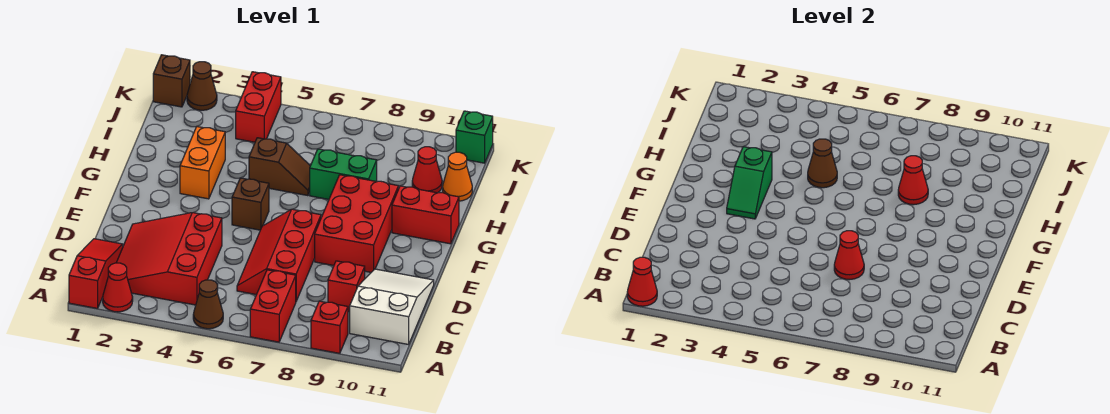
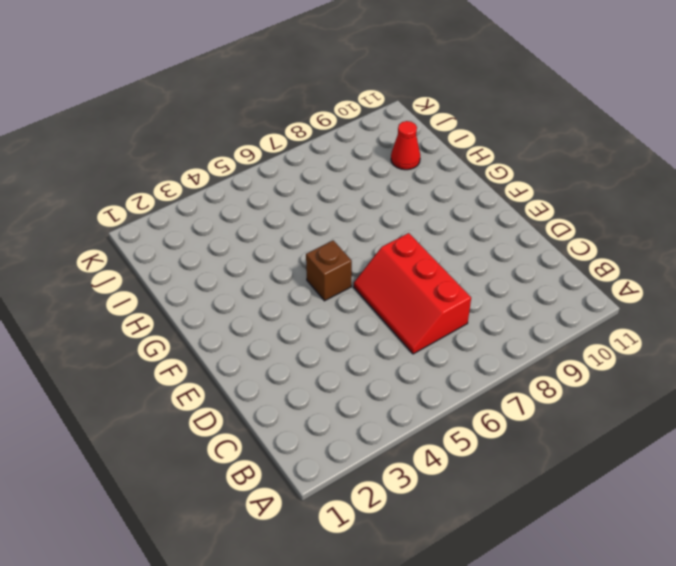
none -> red slope A1:C1 level 1 top A
none -> red cone A2 level 1
none -> brown cone A5 level 1

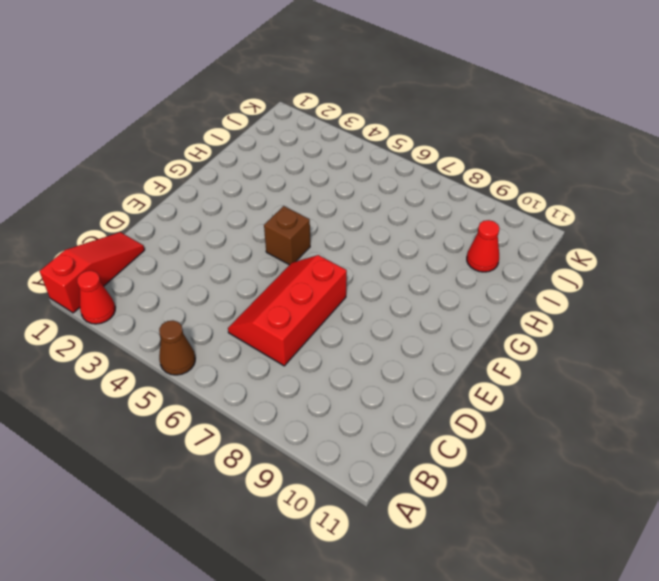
none -> red brick A7:B7 level 1
none -> red brick A9 level 1
none -> red slope B2:D4 level 1 top 4

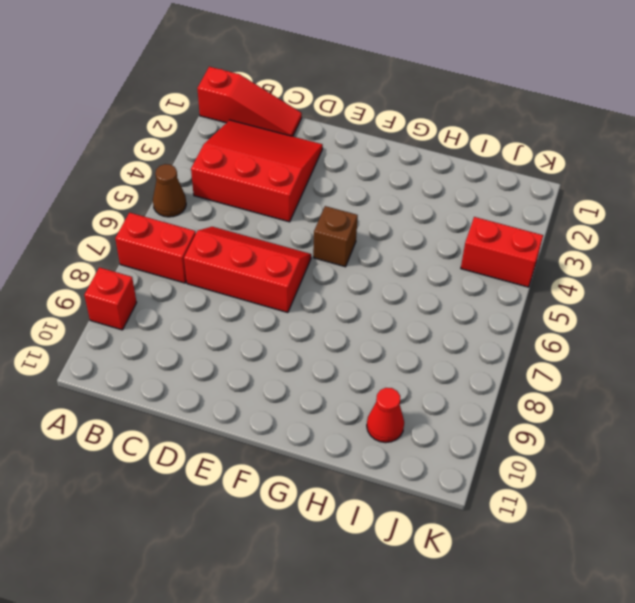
none -> red cone A2 level 1
none -> white slope B10:D11 level 1 top B
none -> red brick C9 level 1

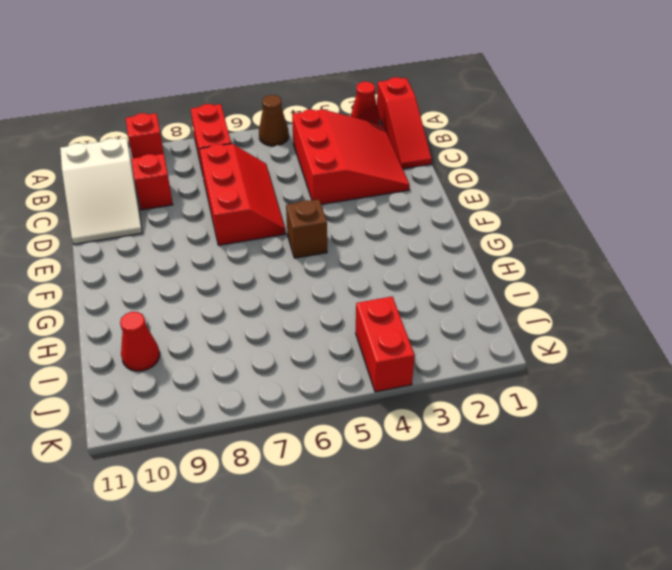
none -> red brick E8:G9 level 1
none -> orange brick G3:H3 level 1
none -> red brick G10:G11 level 1

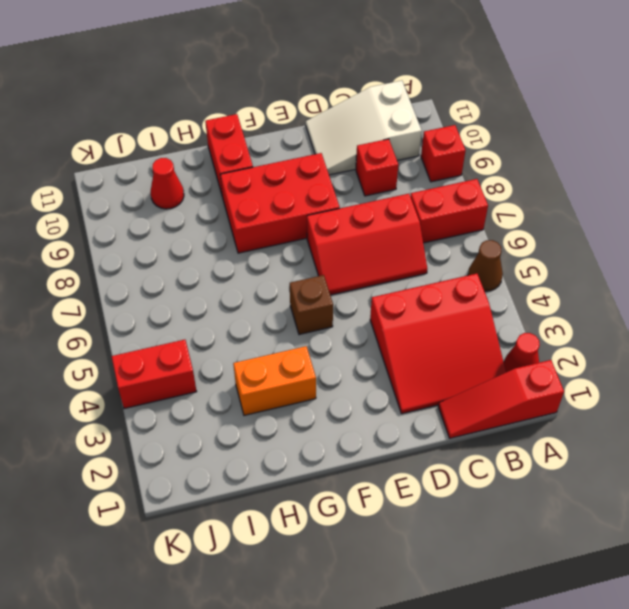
none -> brown slope H5:H6 level 1 top 5
none -> green brick H7:H8 level 1
none -> orange cone I11 level 1

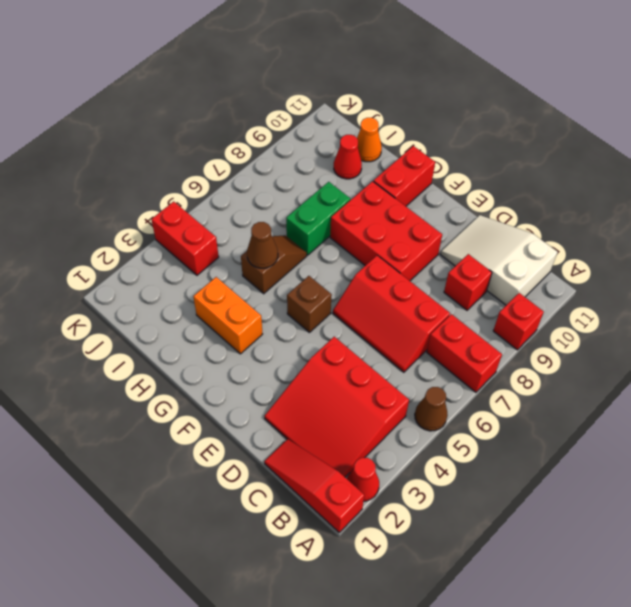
none -> brown brick K1 level 1
none -> brown cone K2 level 1
none -> green brick K11 level 1

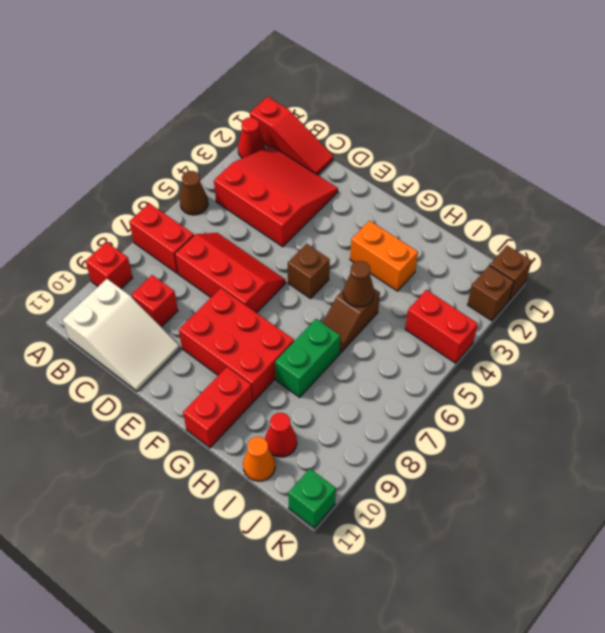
brown brick K2 level 1 -> brown cone K2 level 1
none -> red cone A1 level 2
none -> red cone D7 level 2
none -> green slope F3:G3 level 2 top G

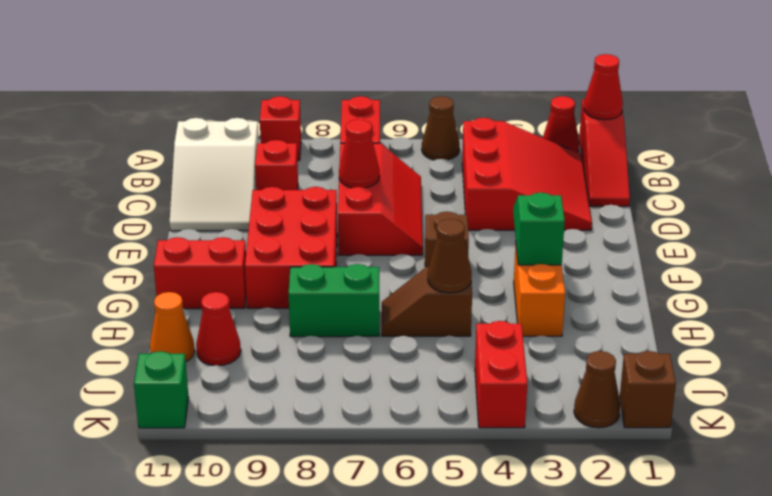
none -> red cone H8 level 2

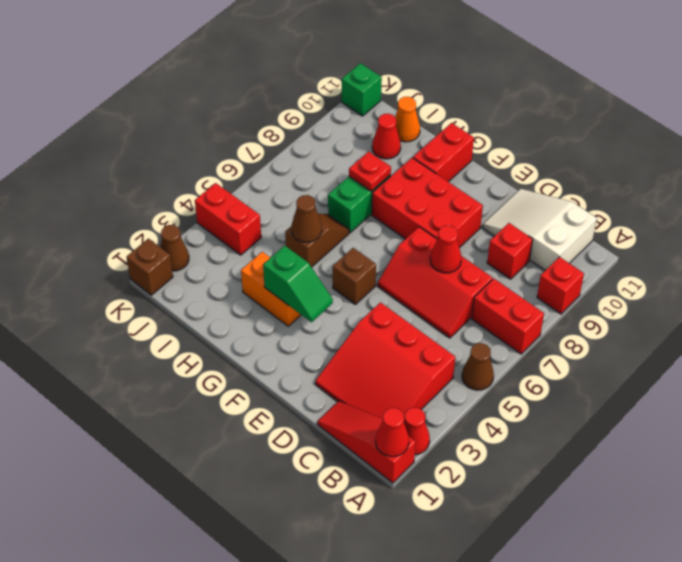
red plate H8 level 2 -> red cone H8 level 2

